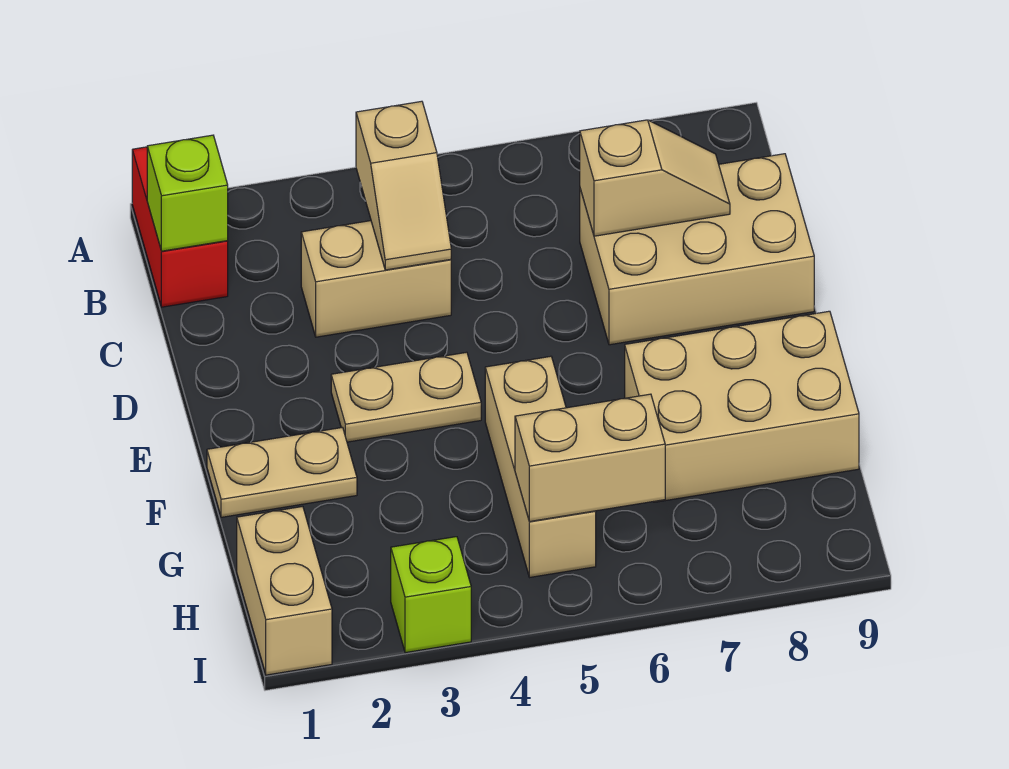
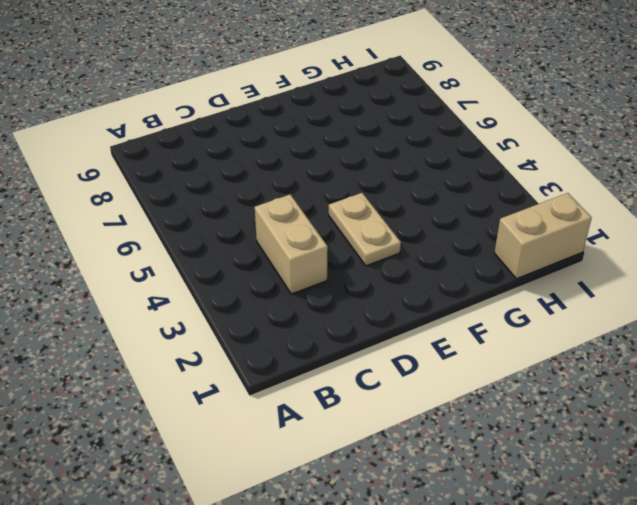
none -> red brick A1:B1 level 1
none -> tan brick C7:D9 level 1
none -> tan plate F1:F2 level 1

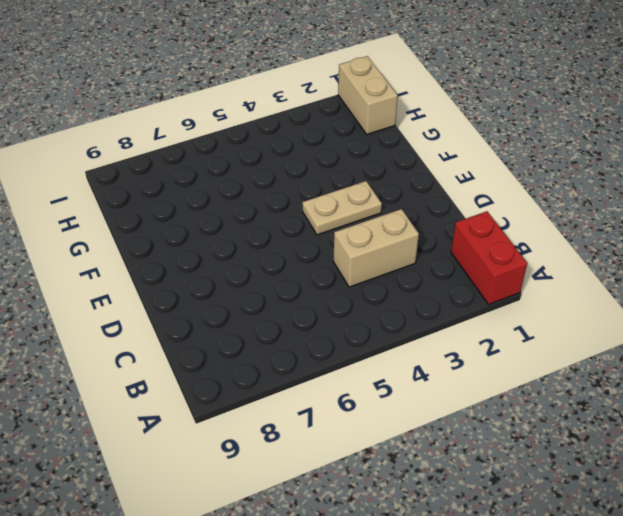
none -> tan brick C7:D9 level 1
none -> tan plate F1:F2 level 1
none -> tan brick F5:H5 level 1

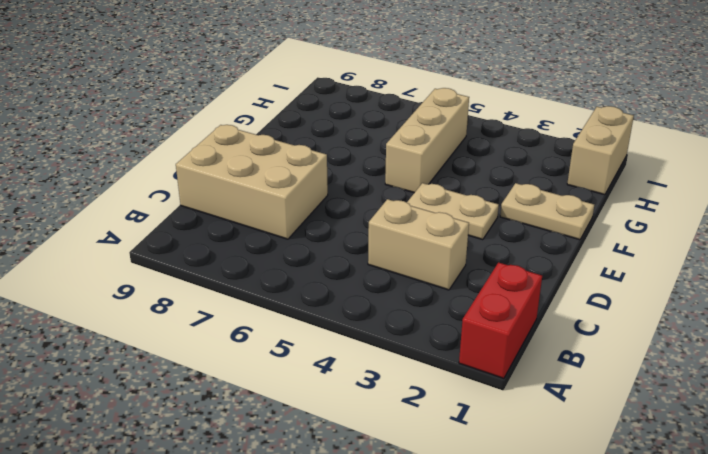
none -> tan brick F7:G9 level 1
none -> lime brick I3 level 1
none -> lime brick B1 level 2

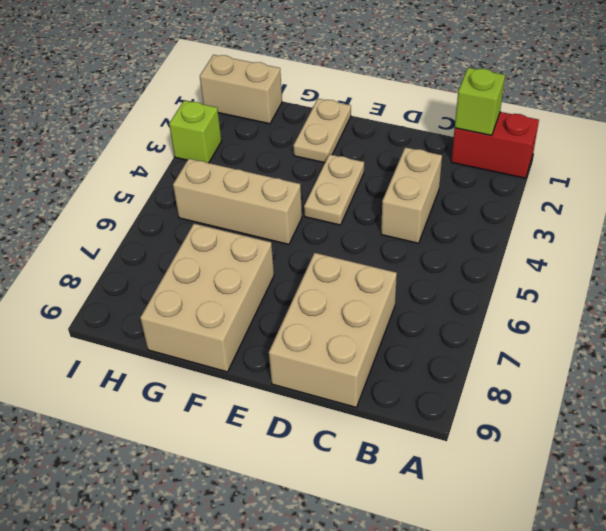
none -> tan slope B4:C4 level 2 top B
none -> tan slope C7:C8 level 2 top 7
none -> tan brick H5:H6 level 2

